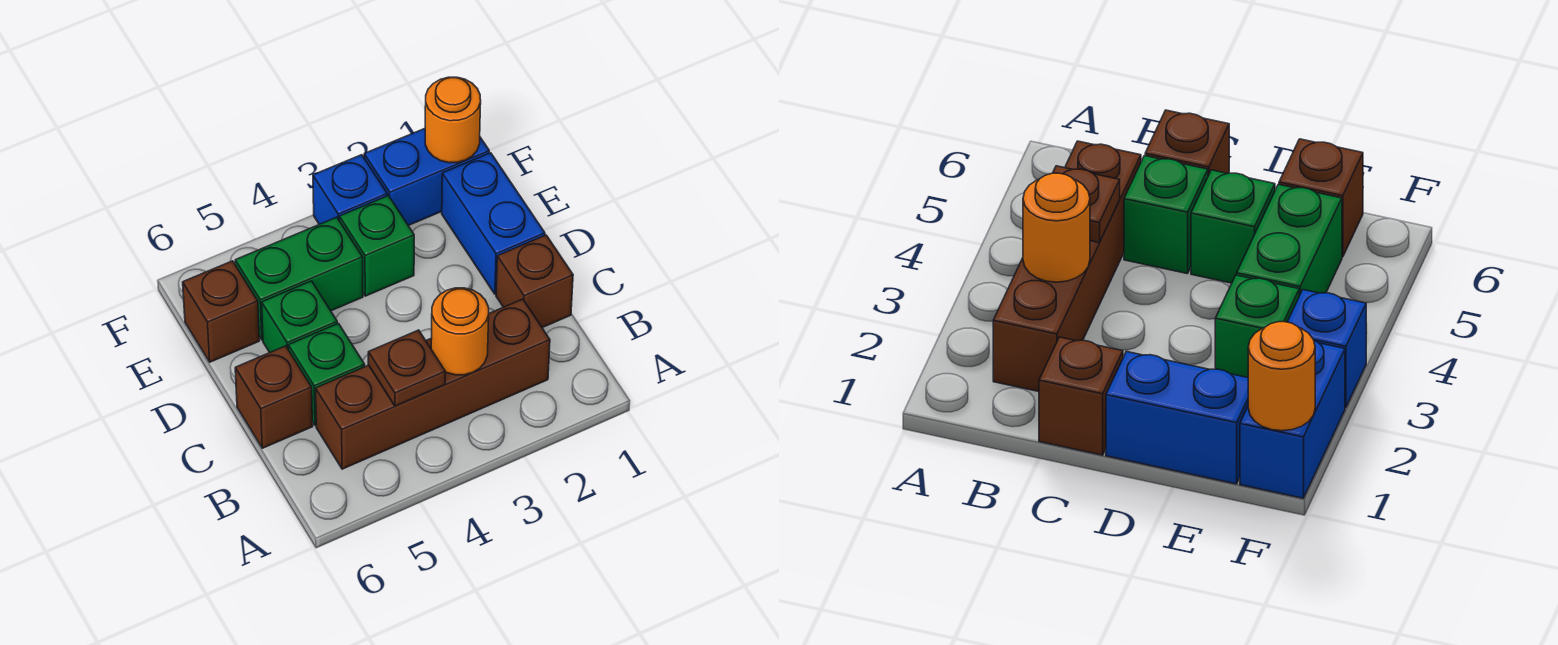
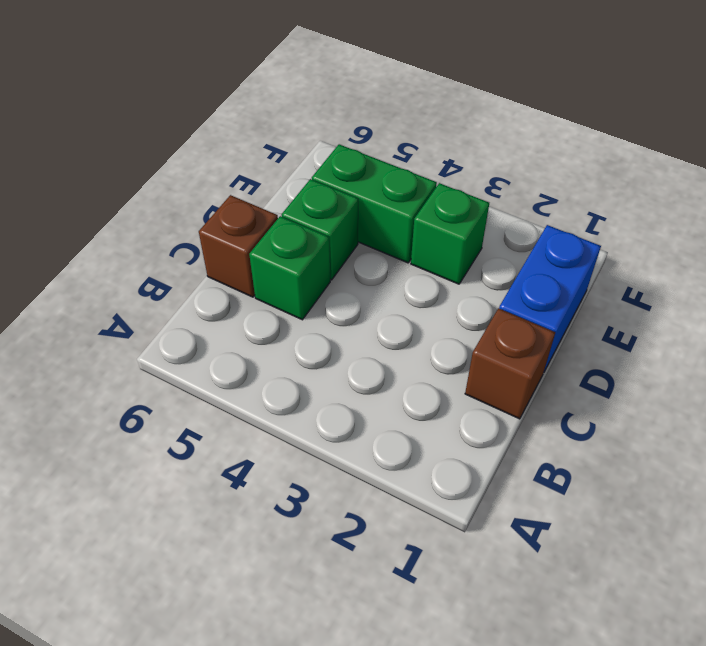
none -> brown brick B2:B5 level 1
none -> brown brick E6 level 1
none -> blue brick F1:F2 level 1

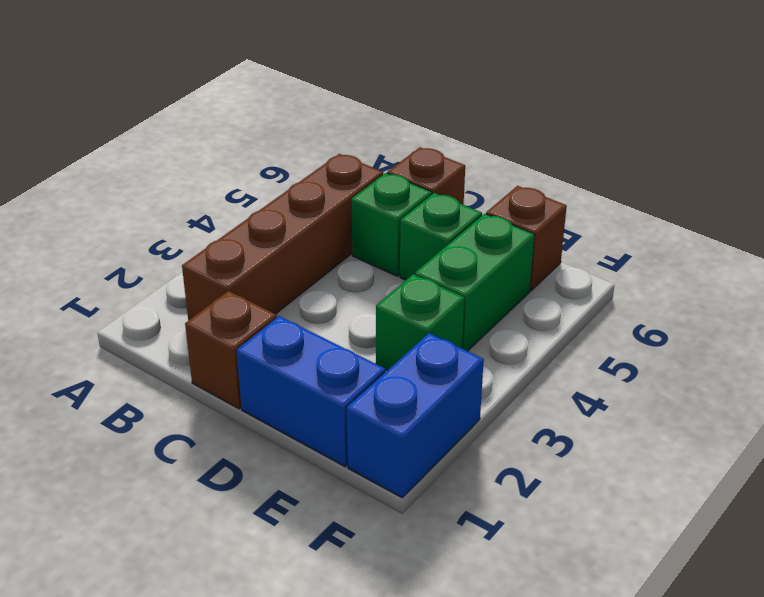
none -> blue brick F3 level 1
none -> orange round brick B3 level 2
none -> brown plate B4 level 2

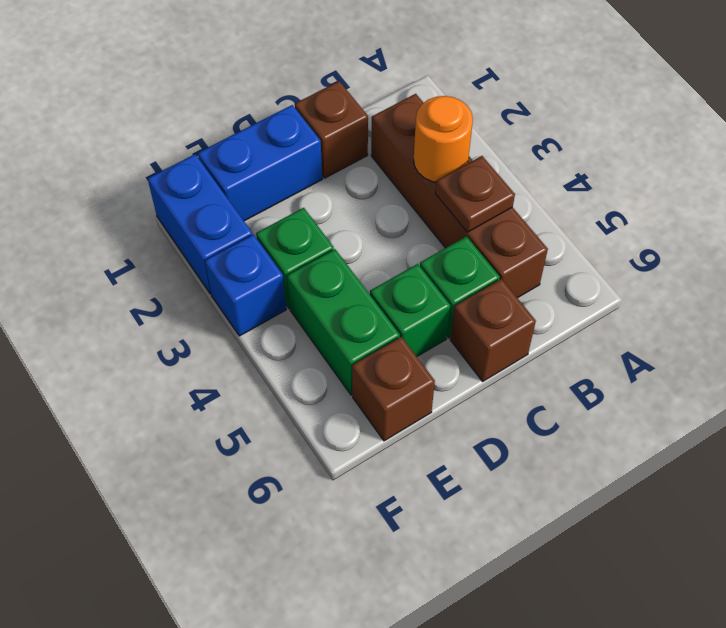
none -> orange round brick F1 level 2

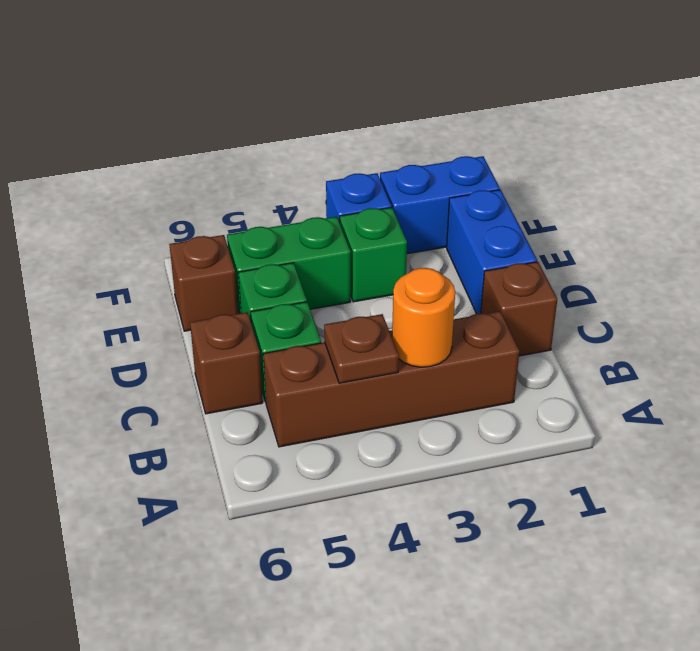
none -> orange round brick F1 level 2

